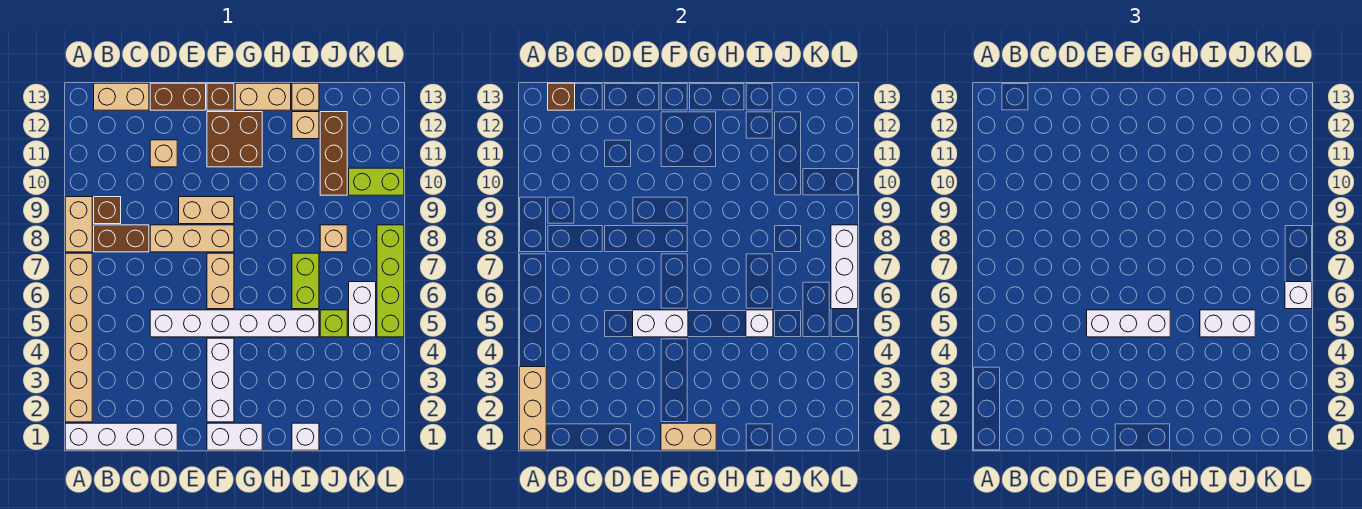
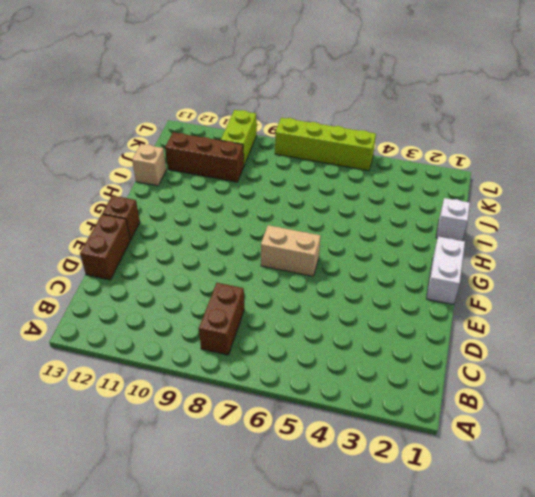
none -> white brick A1:D1 level 1
none -> tan brick A2:A7 level 1
none -> tan brick A8:A9 level 1
none -> brown brick B9 level 1

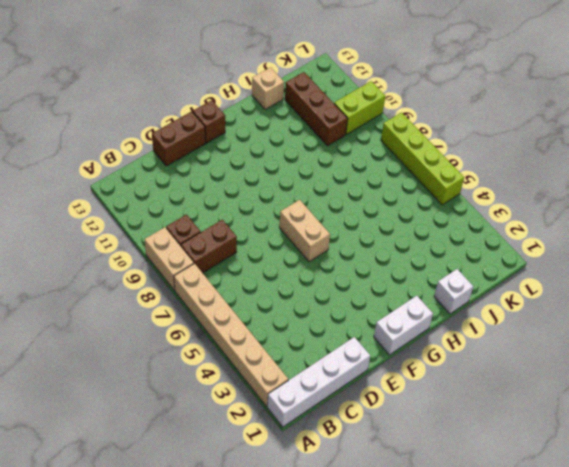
none -> tan brick B13:C13 level 1
none -> white brick D5:I5 level 1
none -> tan brick D8:F8 level 1
none -> tan brick D11 level 1

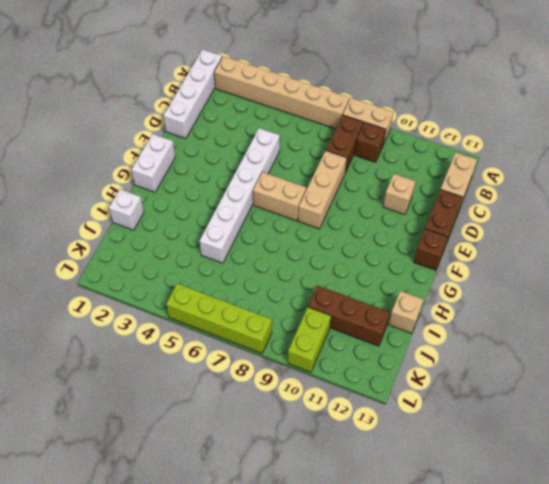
none -> tan brick E9:F9 level 1
none -> white brick F2:F4 level 1
none -> brown brick F11:G12 level 1
none -> tan brick G13:H13 level 1

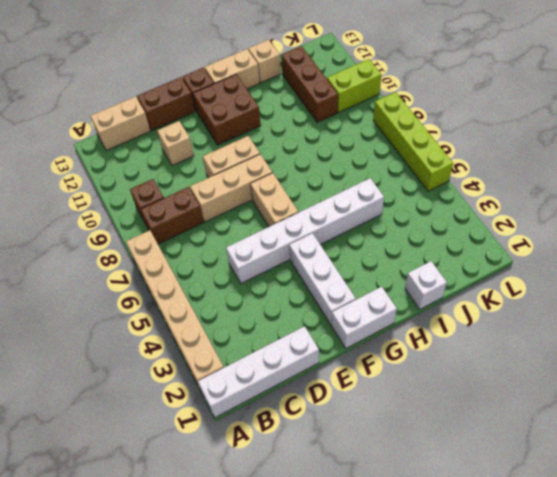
none -> tan brick A8:A9 level 1
none -> lime brick I6:I7 level 1
none -> tan brick I12 level 1
none -> lime brick J5 level 1

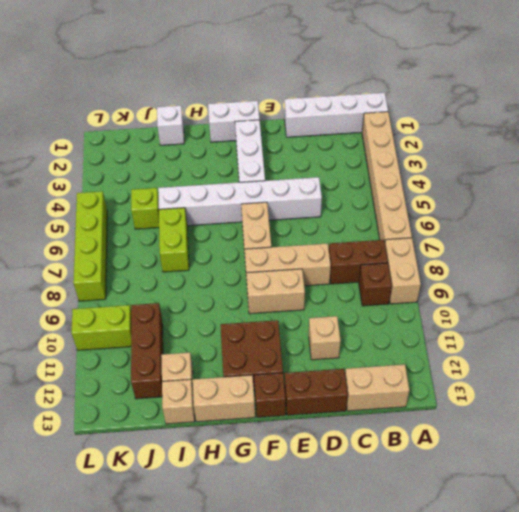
none -> tan brick J8 level 1
none -> white brick K5:K6 level 1
none -> tan brick A1:A3 level 2
none -> brown brick B13 level 2

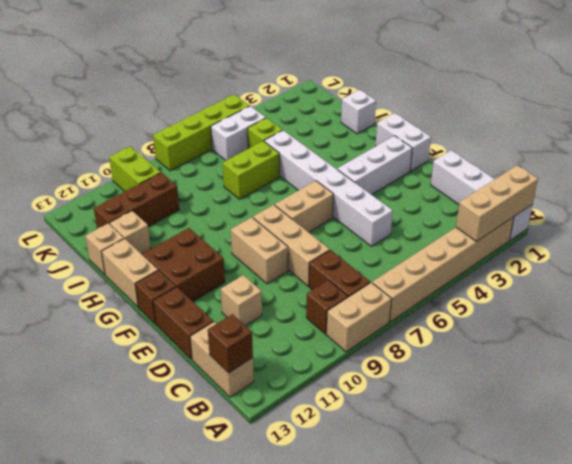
none -> tan brick J8 level 1
none -> white brick E5:F5 level 2
none -> tan brick F1:G1 level 2
none -> white brick I5 level 2

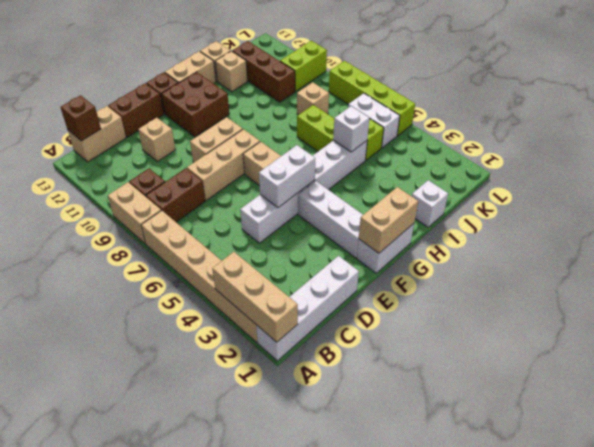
none -> white brick L6:L8 level 2
none -> white brick E5:G5 level 3
none -> white brick I5:J5 level 3
none -> white brick L6 level 3

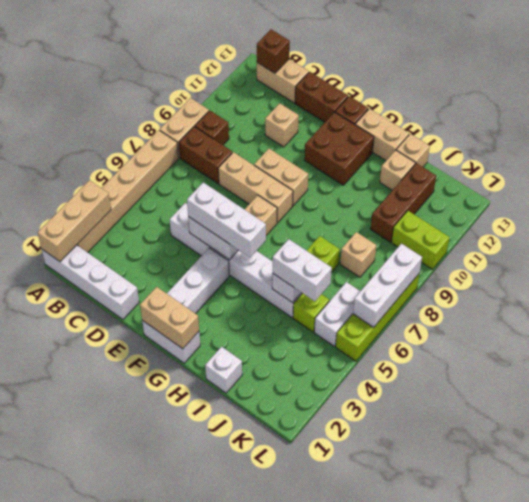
none -> white brick L6 level 3

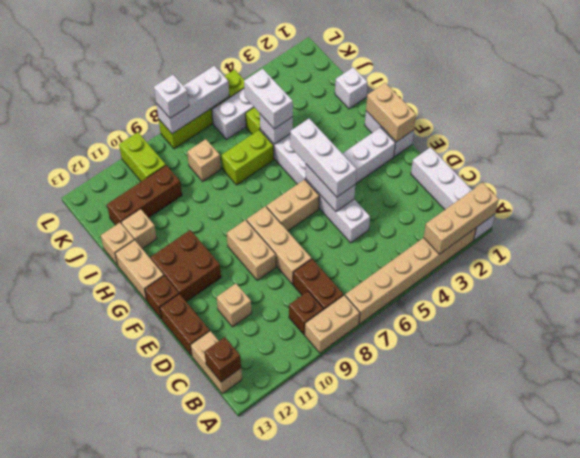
white brick L8 level 3 -> white brick L6 level 3

